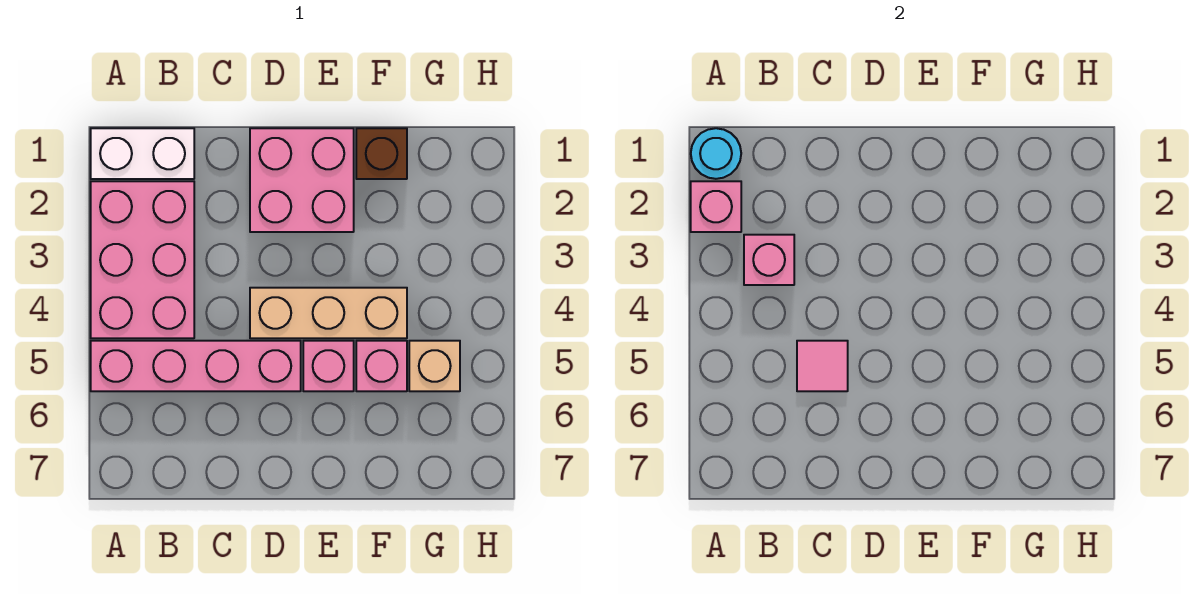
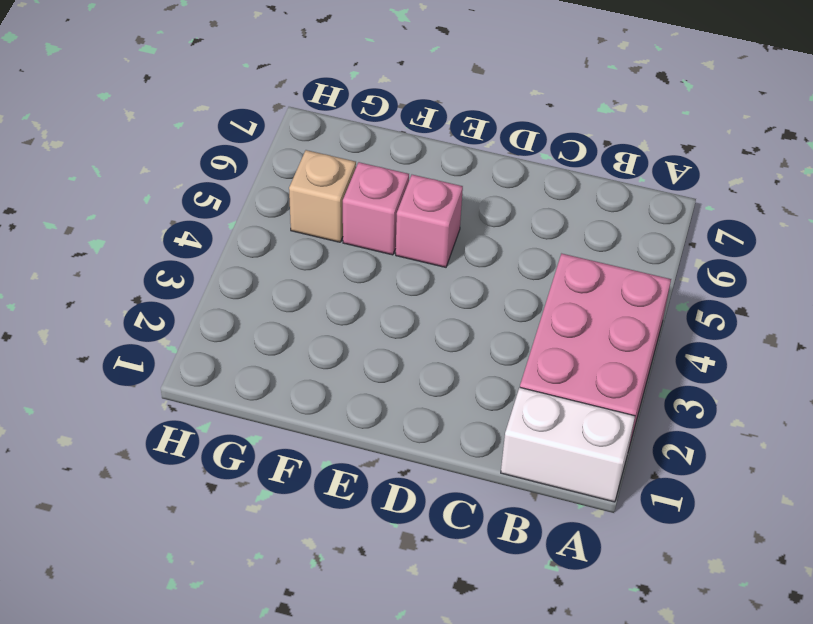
none -> pink brick A5:D5 level 1
none -> pink brick D1:E2 level 1
none -> tan brick D4:F4 level 1

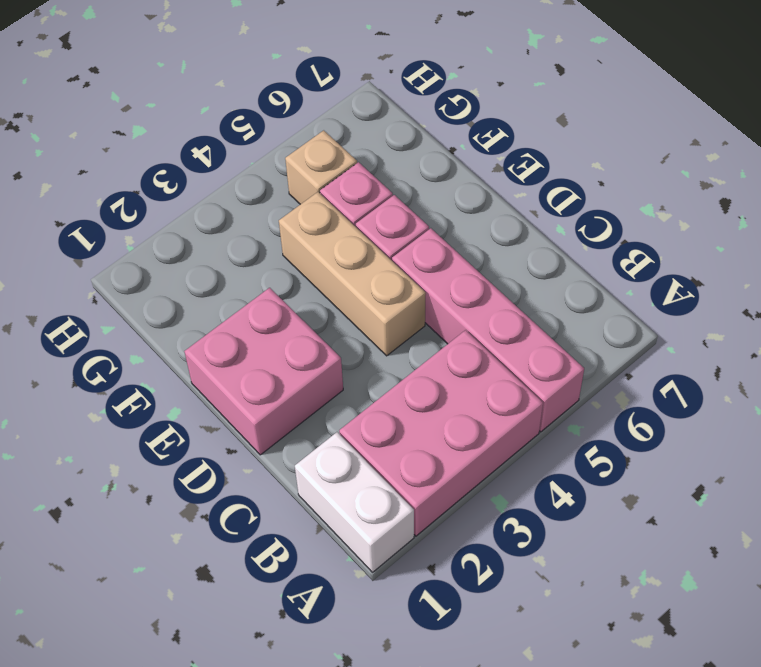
none -> brown brick F1 level 1
none -> cyan round brick A1 level 2
none -> pink brick A2 level 2

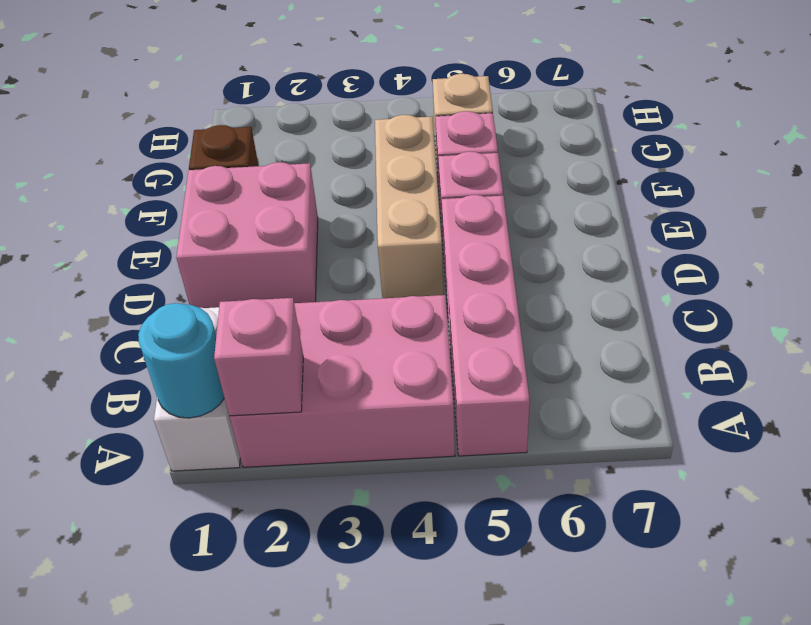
none -> pink brick B3 level 2
none -> pink tile C5 level 2

